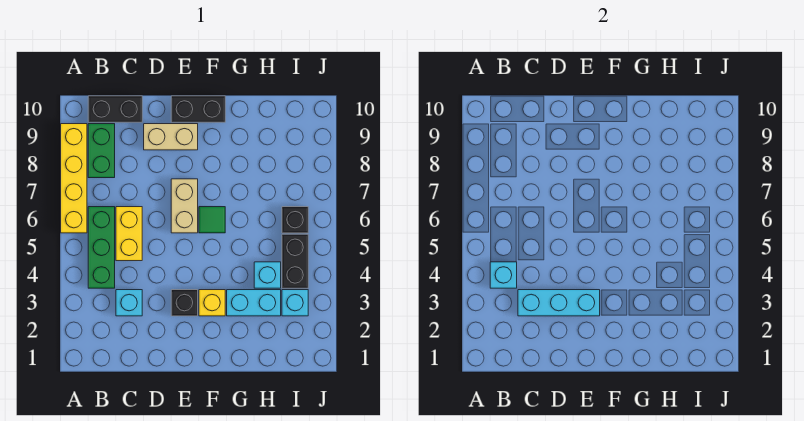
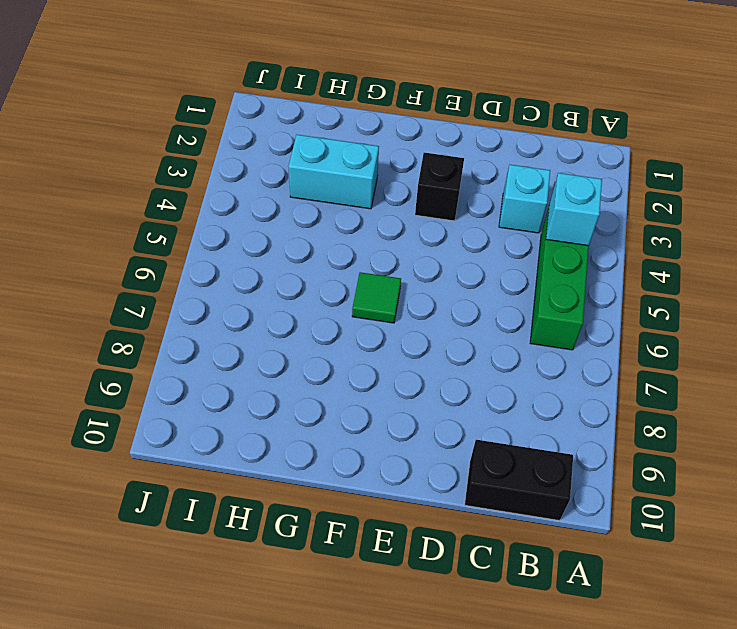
none -> yellow brick A6:A9 level 1
none -> green brick B8:B9 level 1
none -> yellow brick C5:C6 level 1

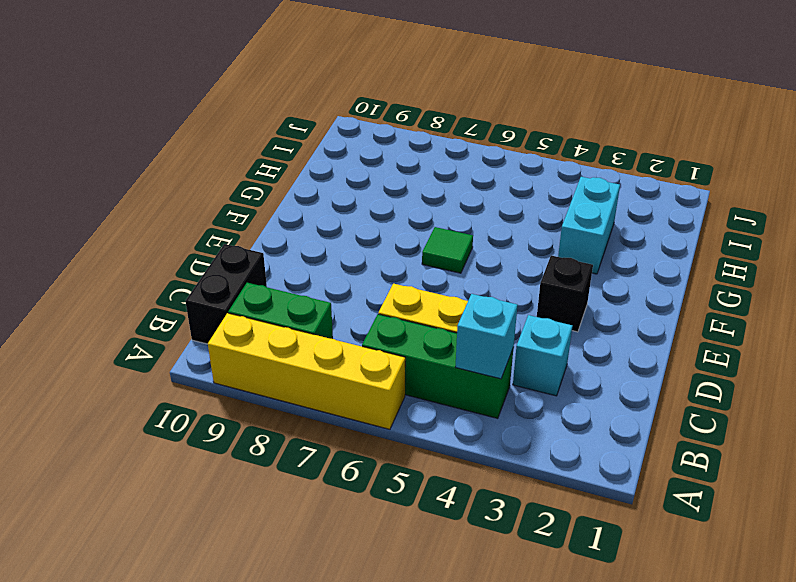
none -> tan brick D9:E9 level 1
none -> tan brick E6:E7 level 1
none -> black brick E10:F10 level 1

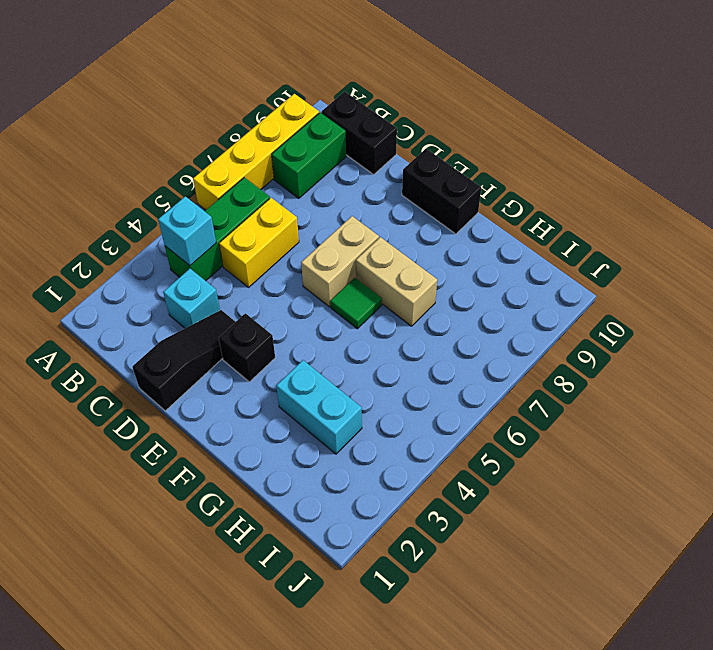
black slope D1:D3 level 1 top 1 -> none
tan brick F7:G7 level 1 -> tan brick D9:E9 level 1
none -> yellow brick F3 level 1
none -> cyan brick H4 level 1
none -> cyan brick I3 level 1

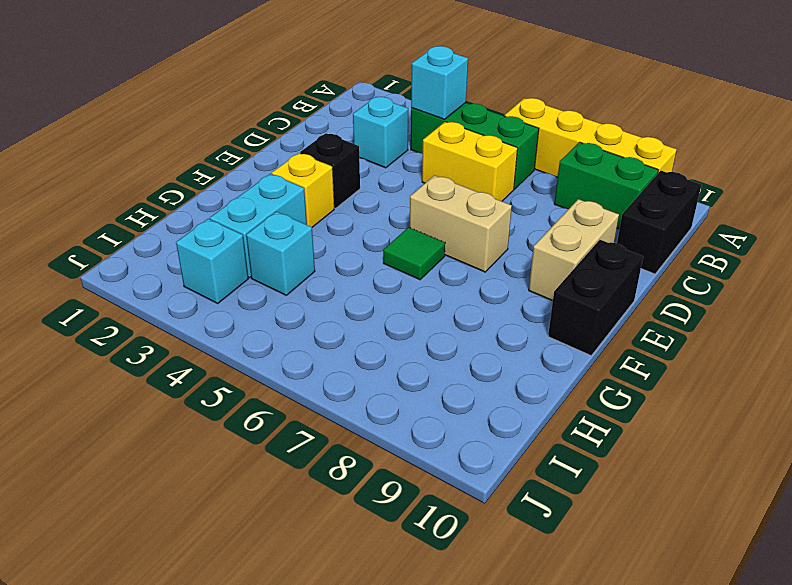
none -> black brick I4:I5 level 1
none -> black brick I6 level 1
none -> cyan brick C3:E3 level 2

